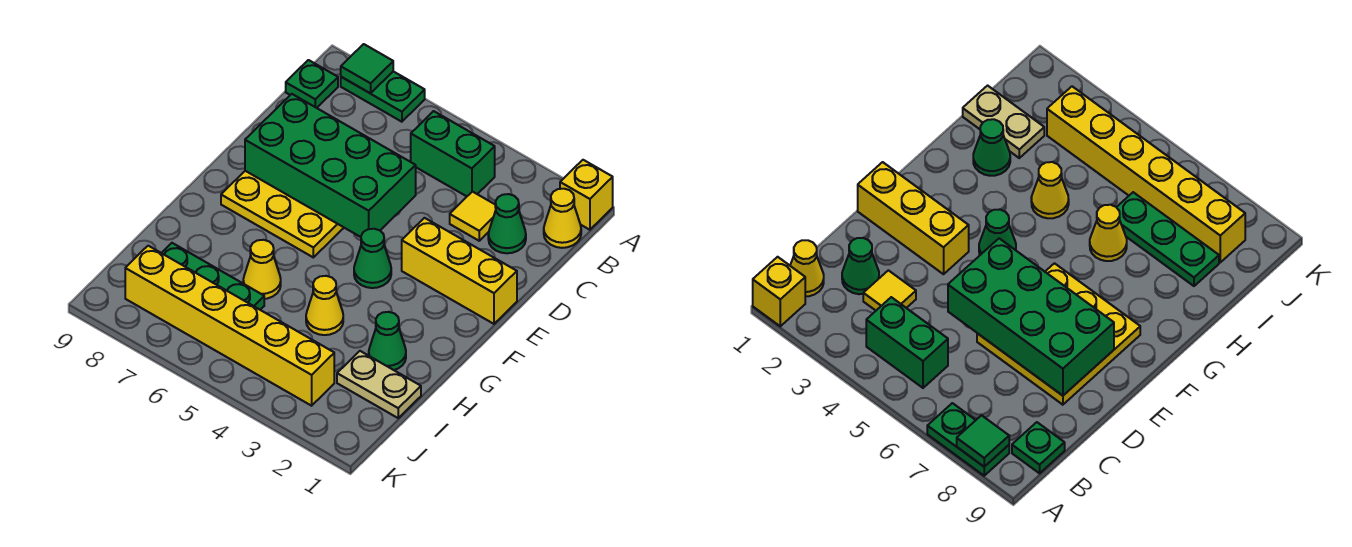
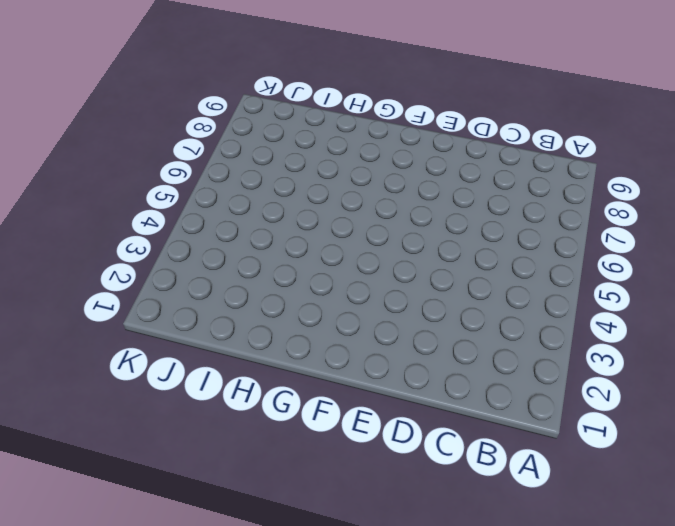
none -> yellow brick A1 level 1
none -> green plate A7:A8 level 1
none -> yellow cone B1 level 1

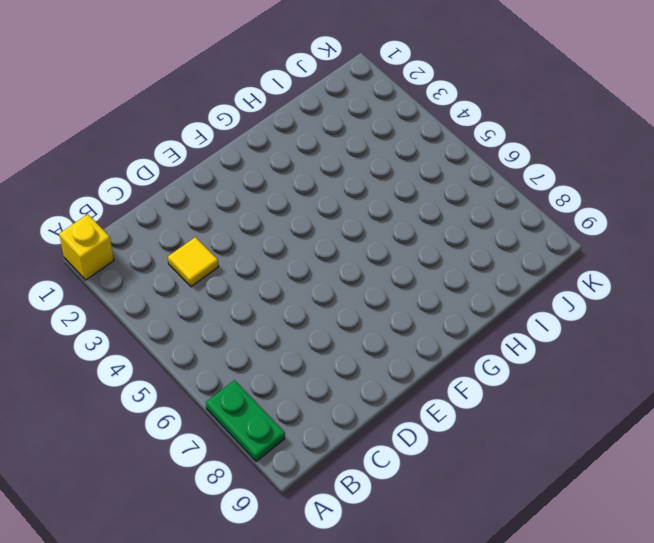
none -> yellow cone B1 level 1
none -> green brick B4:B5 level 1
none -> green plate B9 level 1

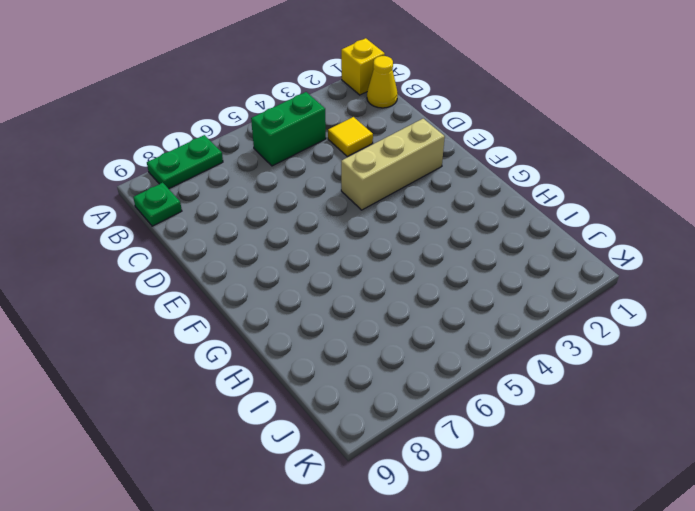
tan brick E2:E4 level 1 -> yellow brick E1:E3 level 1
none -> green cone C2 level 1
none -> yellow plate D6:F8 level 1
none -> green cone F4 level 1

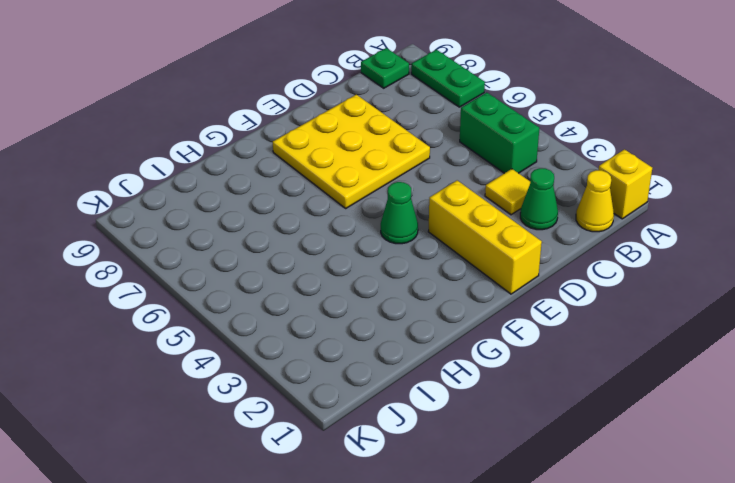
none -> green cone H2 level 1
none -> yellow cone H4 level 1
none -> yellow cone H6 level 1

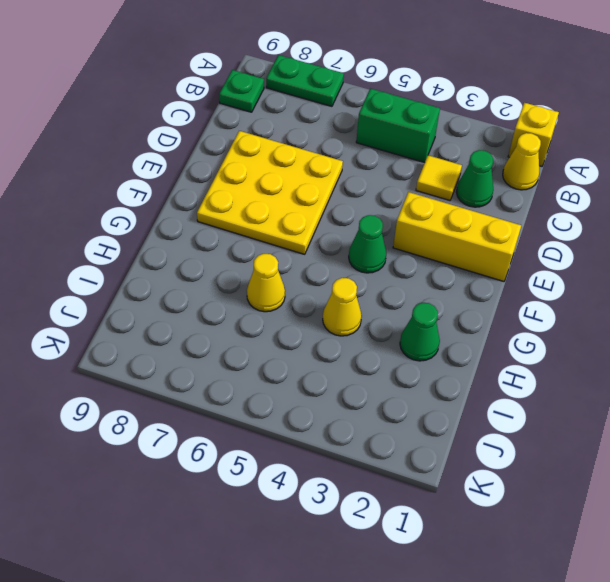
none -> tan plate I1:I2 level 1
none -> green plate I6:I8 level 1
none -> yellow brick J3:J8 level 1

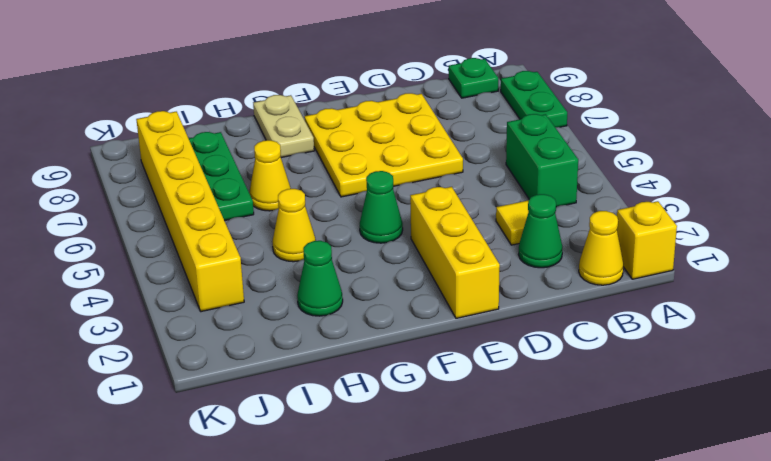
tan plate G8:G9 level 1 -> tan plate I1:I2 level 1
none -> green tile A8 level 2
none -> green brick D5:E8 level 2

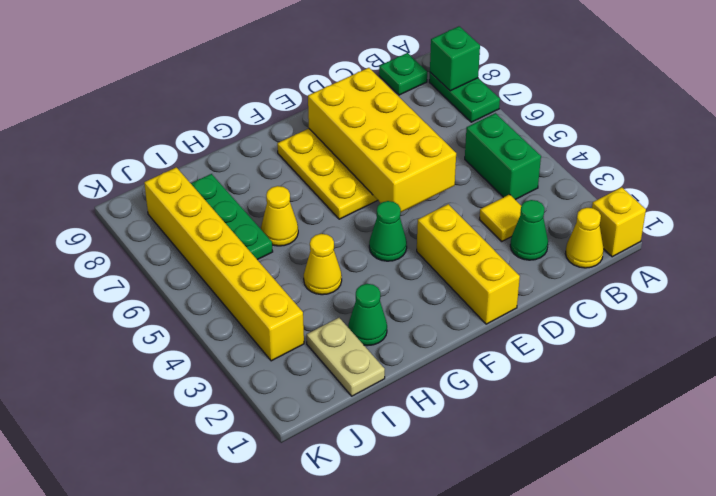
green brick A8 level 2 -> green tile A8 level 2
yellow brick D5:E8 level 2 -> green brick D5:E8 level 2

